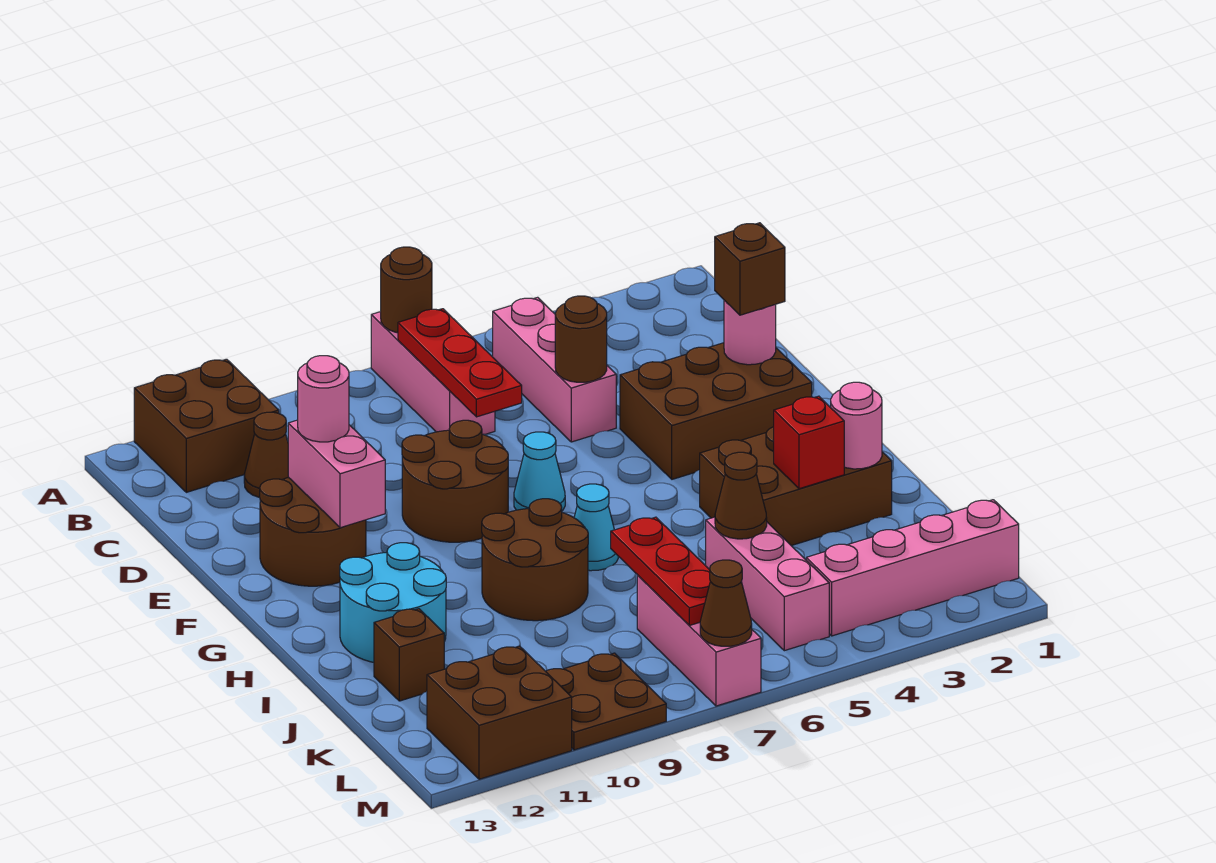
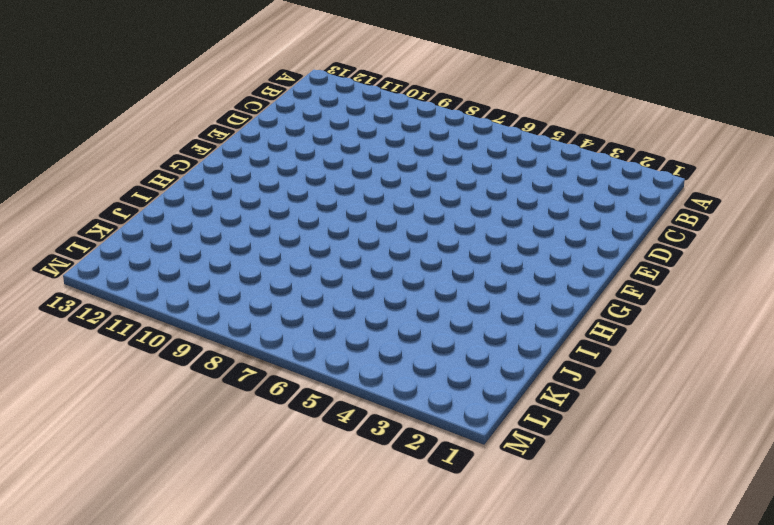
none -> pink brick A7:C7 level 1
none -> brown brick A11:B12 level 1
none -> pink brick B5:D5 level 1
none -> brown cone C11 level 1

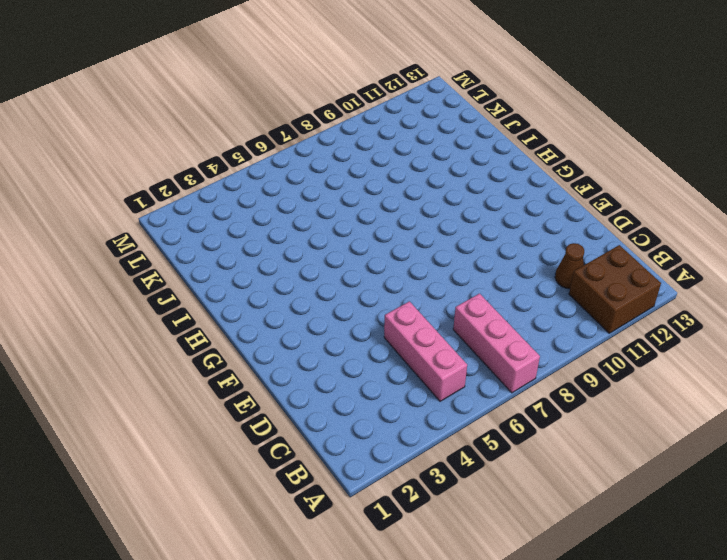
none -> brown brick E2:F4 level 1
none -> brown round brick E8:F9 level 1
none -> brown round brick E11:F12 level 1
none -> cyan cone F7 level 1

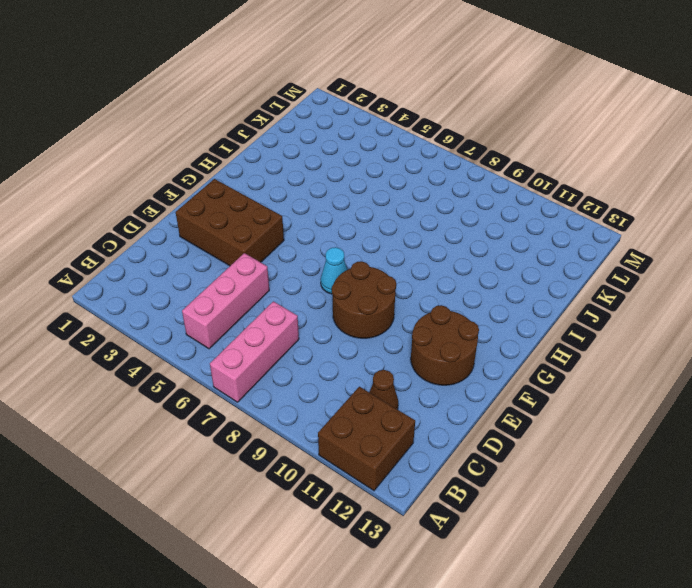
none -> brown brick H2:I4 level 1
none -> cyan cone H7 level 1
none -> brown round brick H8:I9 level 1
none -> cyan round brick H11:I12 level 1

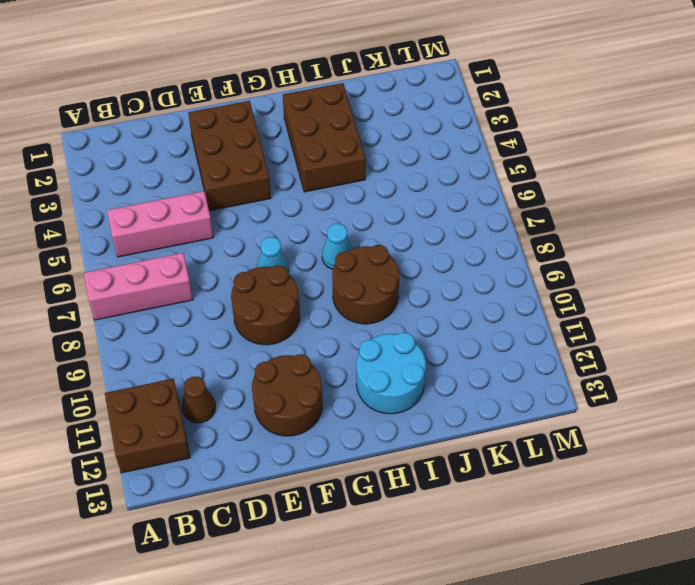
none -> pink brick J5:L5 level 1
none -> brown brick J12 level 1
none -> pink brick K7:M7 level 1
none -> pink brick L1:L4 level 1

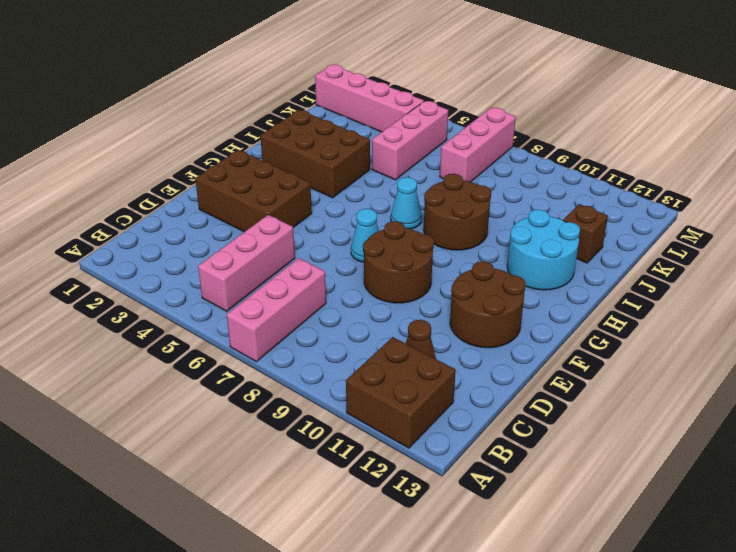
none -> brown plate L9:M10 level 1
none -> brown brick L11:M12 level 1
none -> brown round brick A7 level 2
none -> red plate B7:D7 level 2

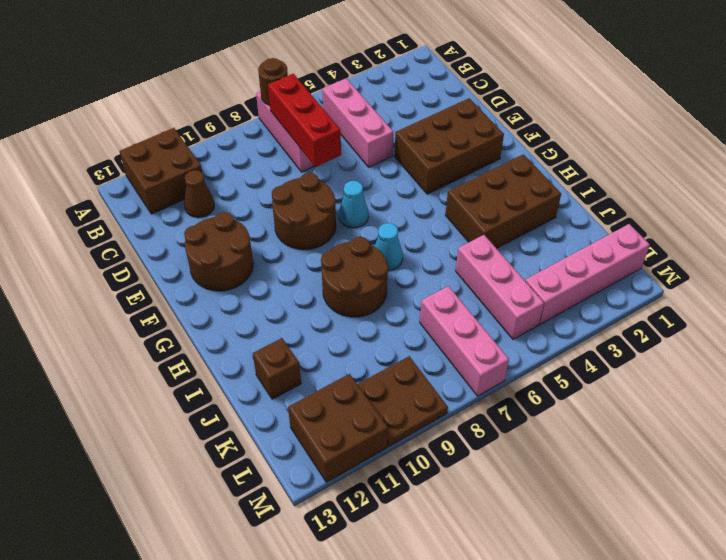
red brick B7:D7 level 2 -> red plate B7:D7 level 2
none -> cyan round brick H11:I12 level 1
none -> brown round brick D5 level 2
none -> pink round brick E2 level 2
none -> pink brick E11:F11 level 2

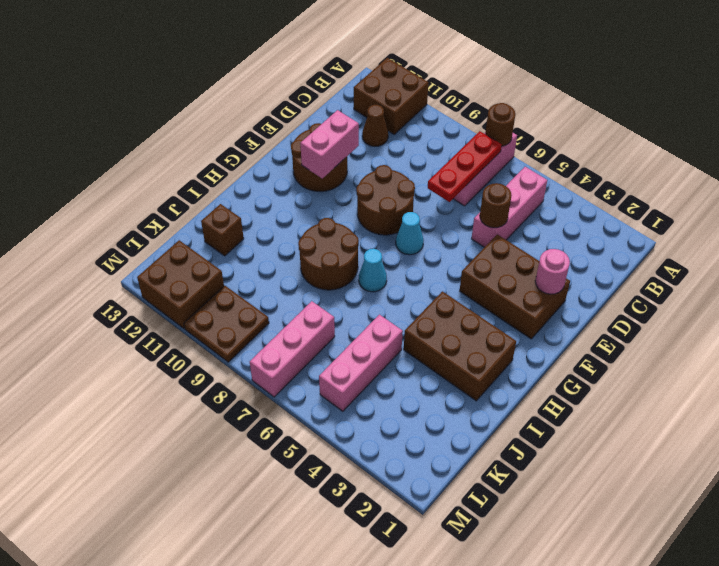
none -> cyan round brick H11:I12 level 1
none -> pink brick L1:L4 level 1
none -> pink round brick I2 level 2
none -> red brick I3 level 2

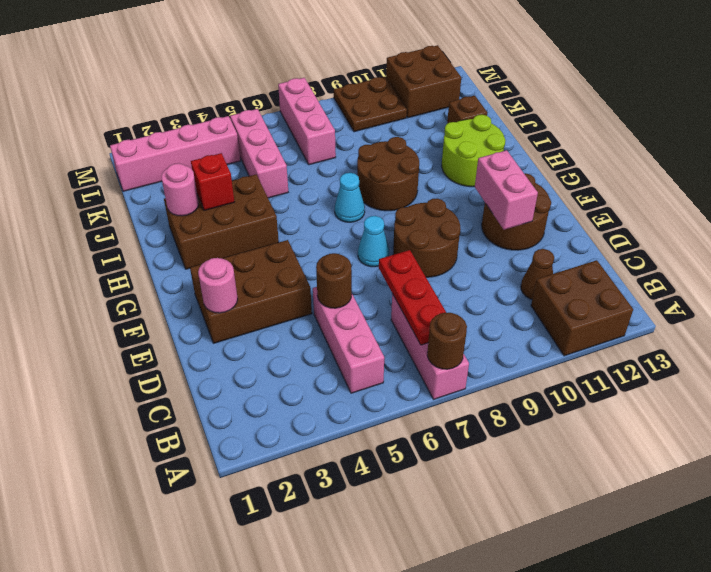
lime round brick H11:I12 level 1 -> cyan round brick H11:I12 level 1
none -> brown cone J5 level 2
none -> red plate J7:L7 level 2
none -> brown cone M7 level 2
none -> brown brick E2 level 3

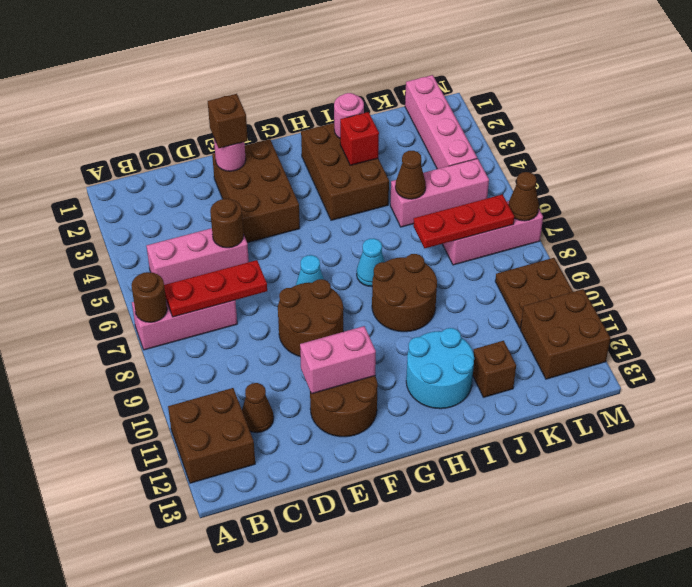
none -> pink round brick E11 level 3

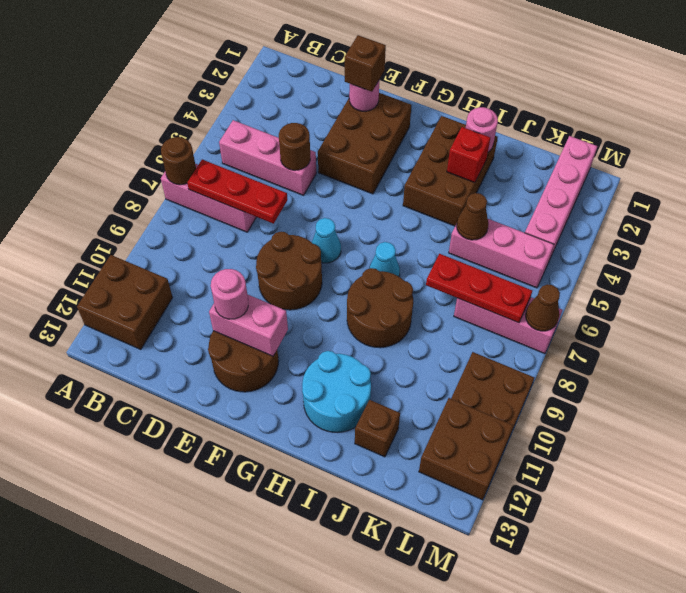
none -> brown cone C11 level 1

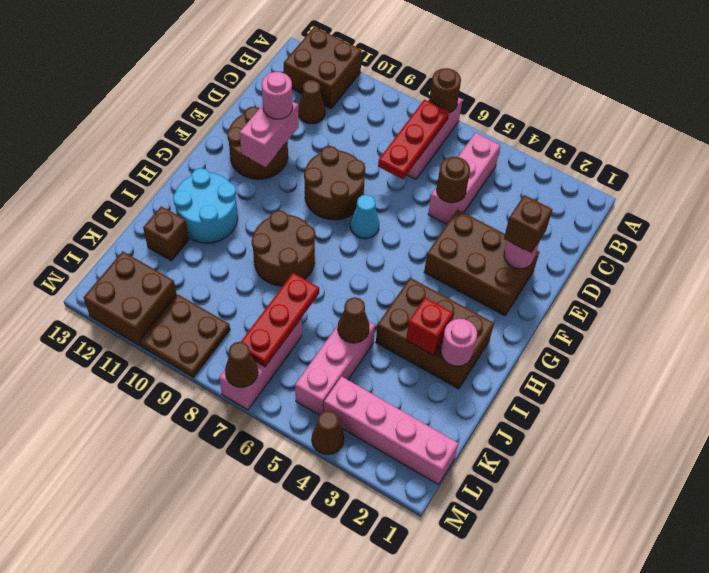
brown cone M4 level 1 -> none
none -> cyan cone H7 level 1

